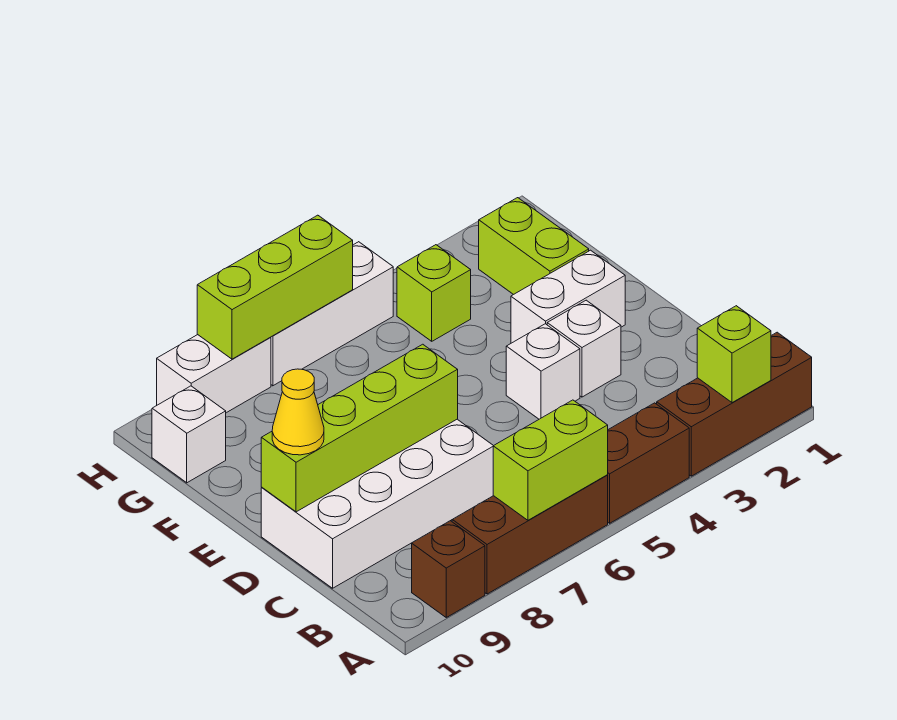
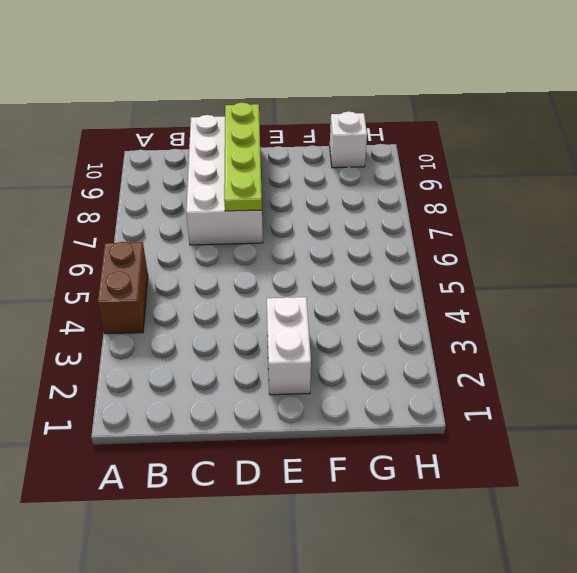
lime plate D7:D10 level 2 -> lime brick D7:D10 level 2
none -> brown brick A1:A3 level 1
none -> brown brick A6:A8 level 1
none -> brown brick A9 level 1

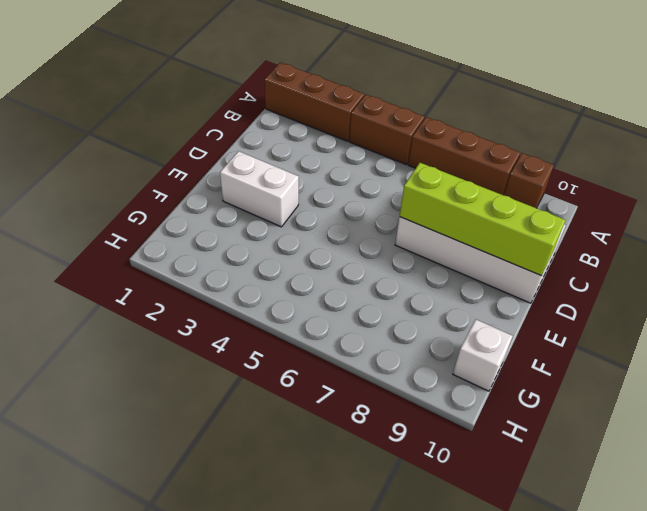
none -> white brick D3 level 1
none -> white brick D4 level 1
none -> lime brick F2:G2 level 1

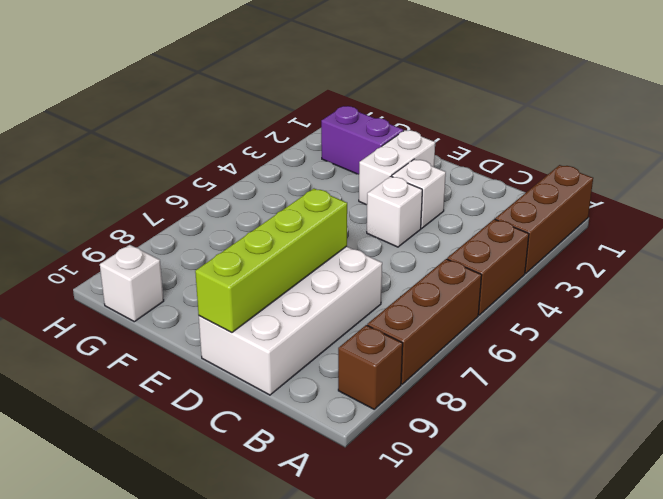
purple brick F2:G2 level 1 -> lime brick F2:G2 level 1
none -> lime brick G4 level 1
none -> white brick H5:H7 level 1
none -> white brick H8:H9 level 1

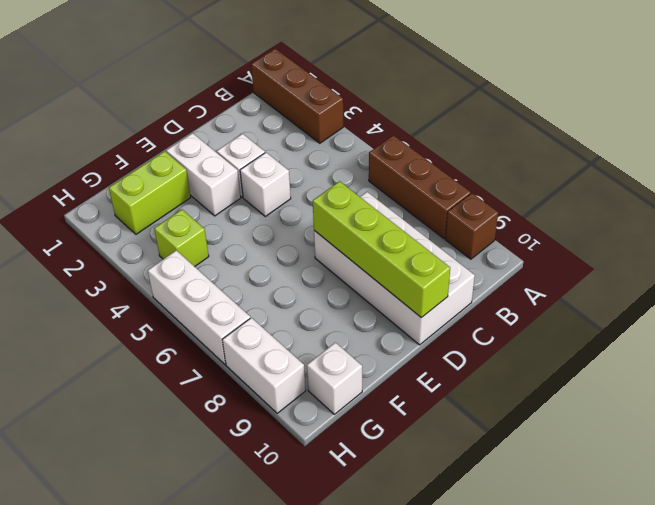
none -> brown brick A4:A5 level 1
none -> lime brick A2 level 2
none -> lime brick A6:A7 level 2

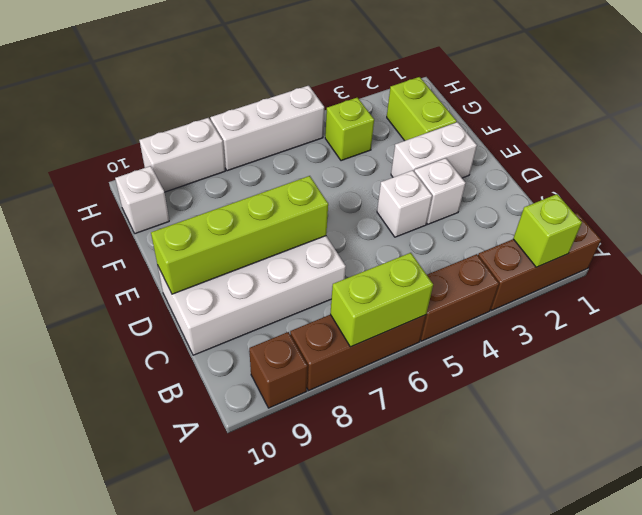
none -> lime brick H6:H8 level 2
none -> yellow cone D10 level 3

